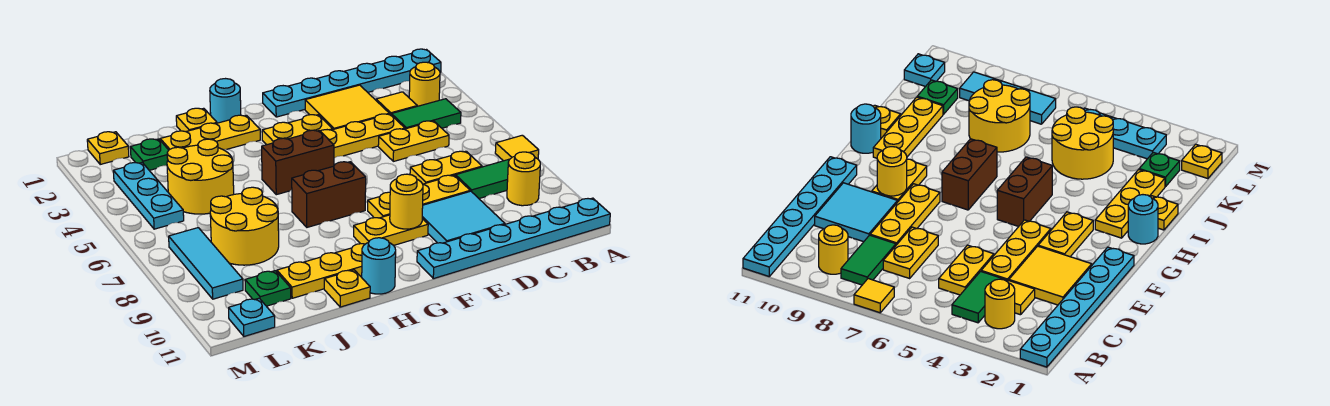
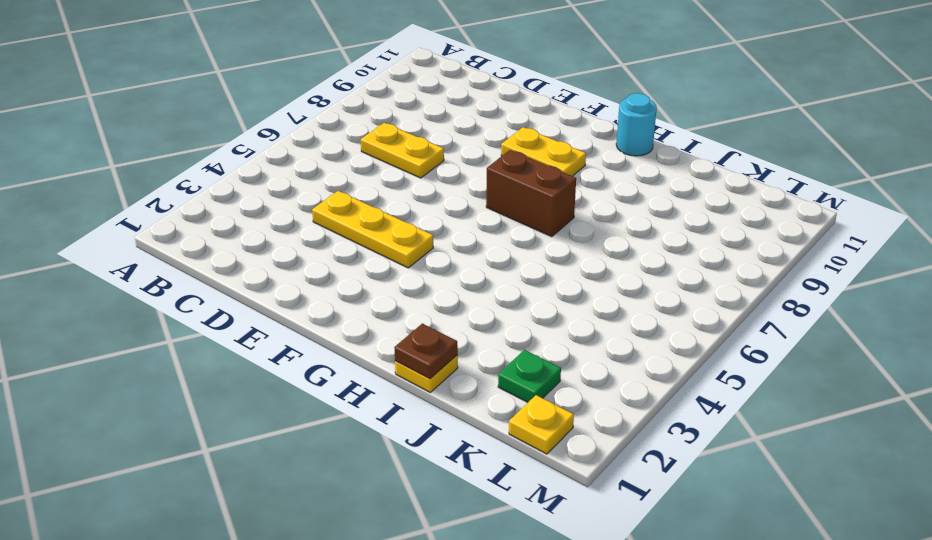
brown plate I1 level 2 -> none
none -> cyan plate A1:F1 level 1
none -> yellow tile A7 level 1
none -> cyan plate A11:F11 level 1
none -> yellow round brick B3 level 1

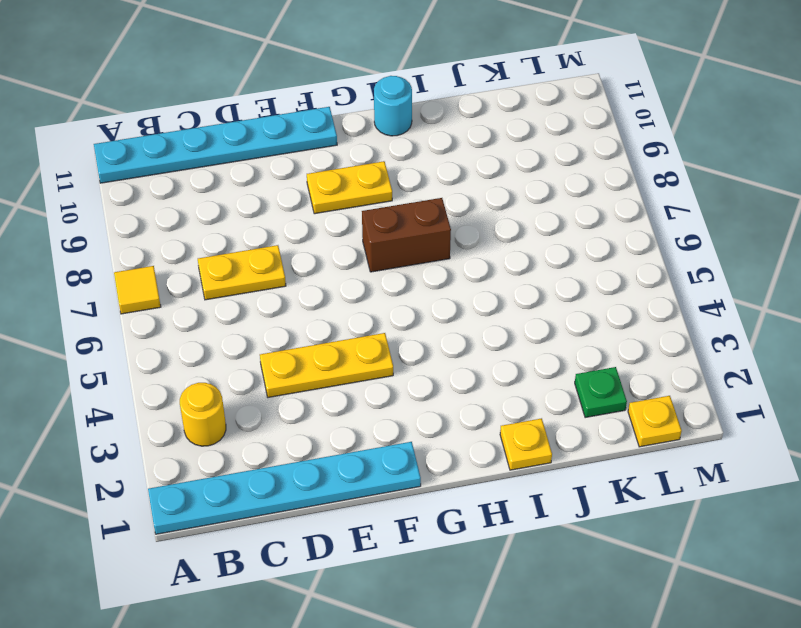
none -> green tile B4:C4 level 1
none -> green tile B8:C8 level 1
none -> yellow round brick B9 level 1
none -> yellow tile C3 level 1

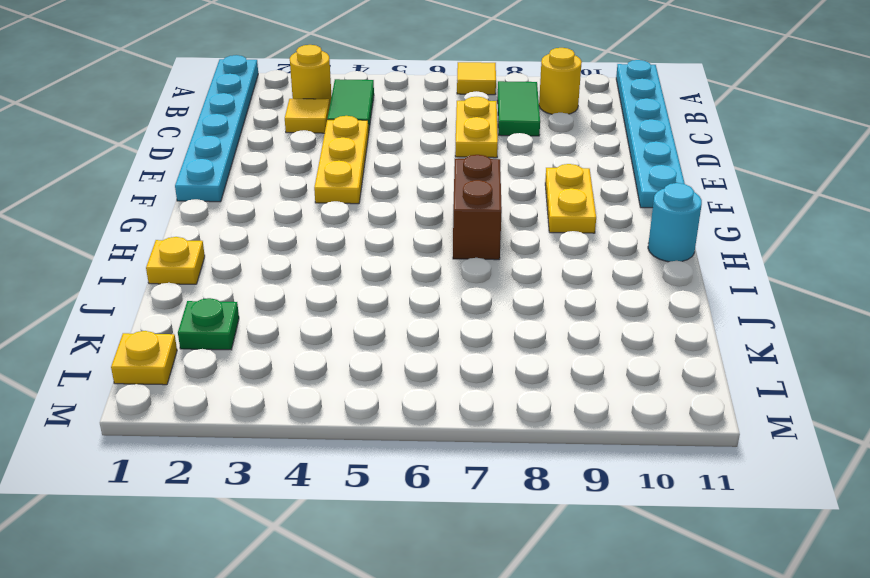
none -> yellow plate C5:D5 level 1
none -> yellow tile D2:E3 level 1
none -> yellow plate D8:F8 level 1
none -> cyan tile D9:E10 level 1

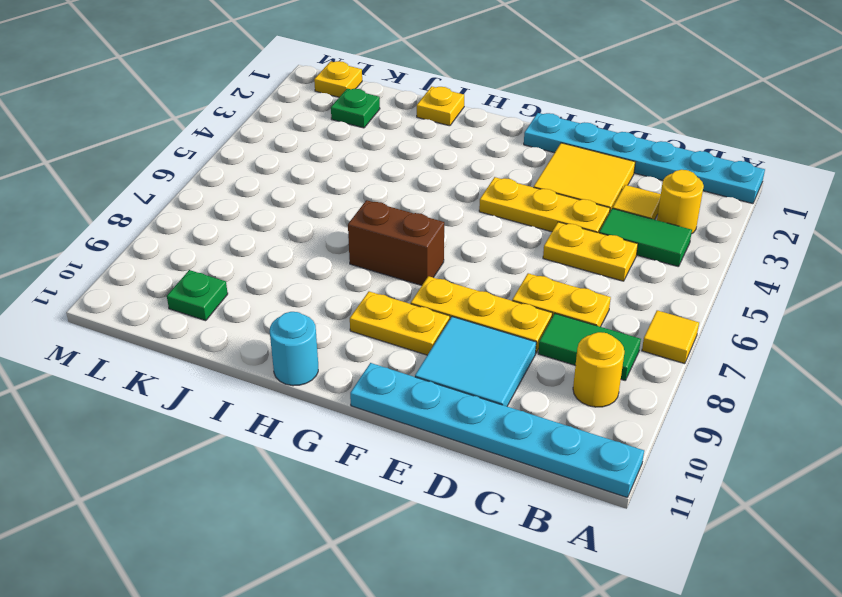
none -> yellow plate F3:G3 level 1
none -> brown brick G5:H5 level 1
none -> cyan round brick H1 level 1
none -> yellow plate H2:J2 level 1

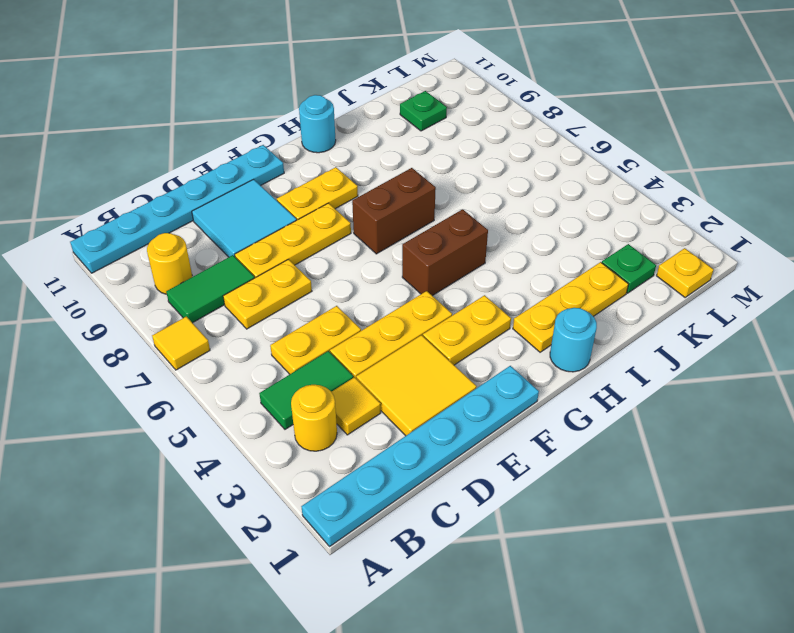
none -> yellow plate H10:J10 level 1
none -> yellow plate I1 level 1
none -> yellow plate I11 level 1
none -> yellow round brick J4:K5 level 1

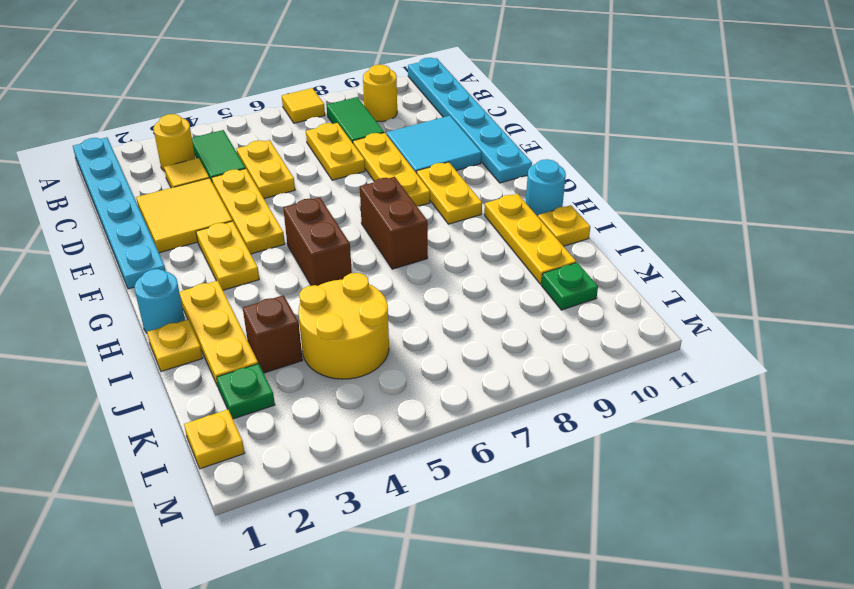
brown brick J3 level 1 -> none
none -> yellow round brick J7:K8 level 1
none -> cyan plate L3:L5 level 1
none -> cyan tile L7:L9 level 1
none -> cyan plate L11 level 1

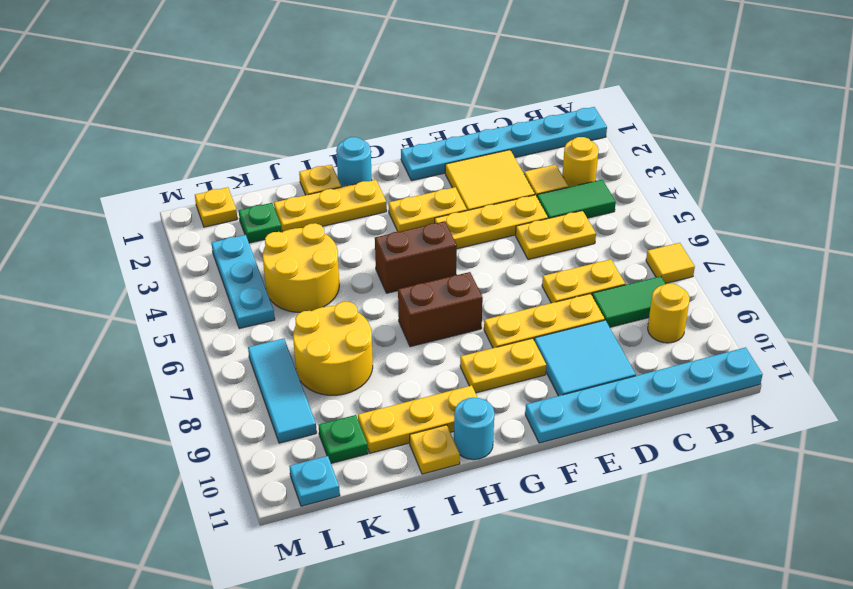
none -> yellow round brick F9 level 2

